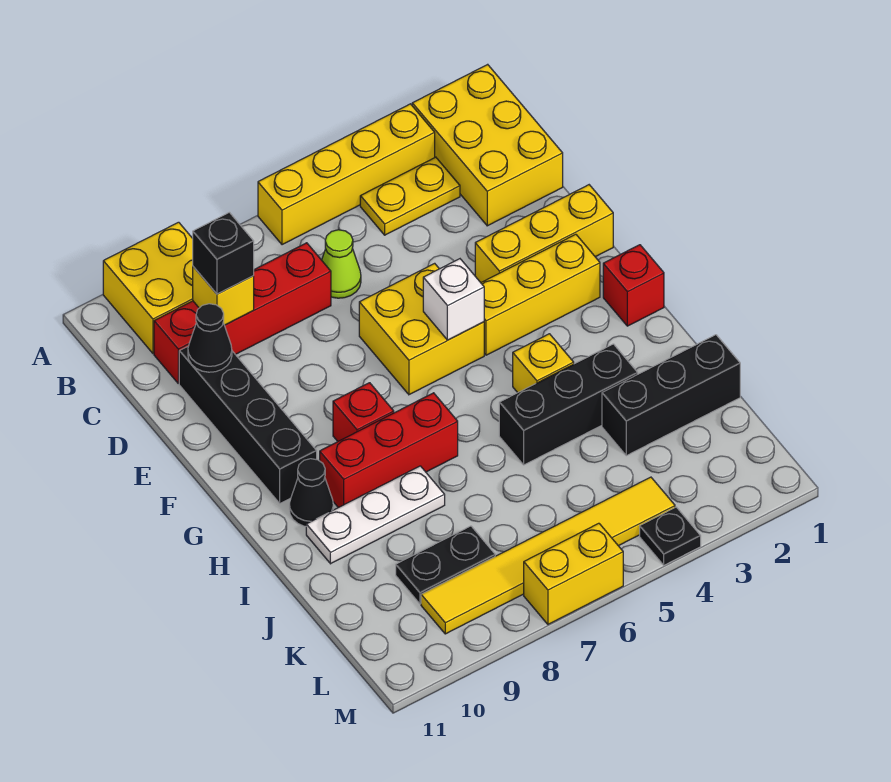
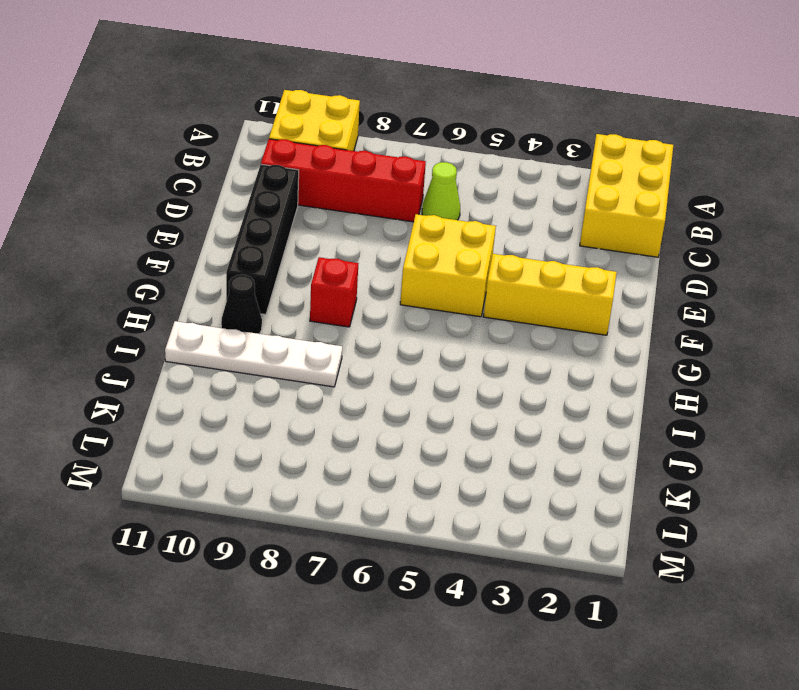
white plate I8:I11 level 1 -> white plate I8:I10 level 1
none -> yellow brick A3:A6 level 1
none -> yellow plate B3:B4 level 1
none -> yellow brick E1:E3 level 1

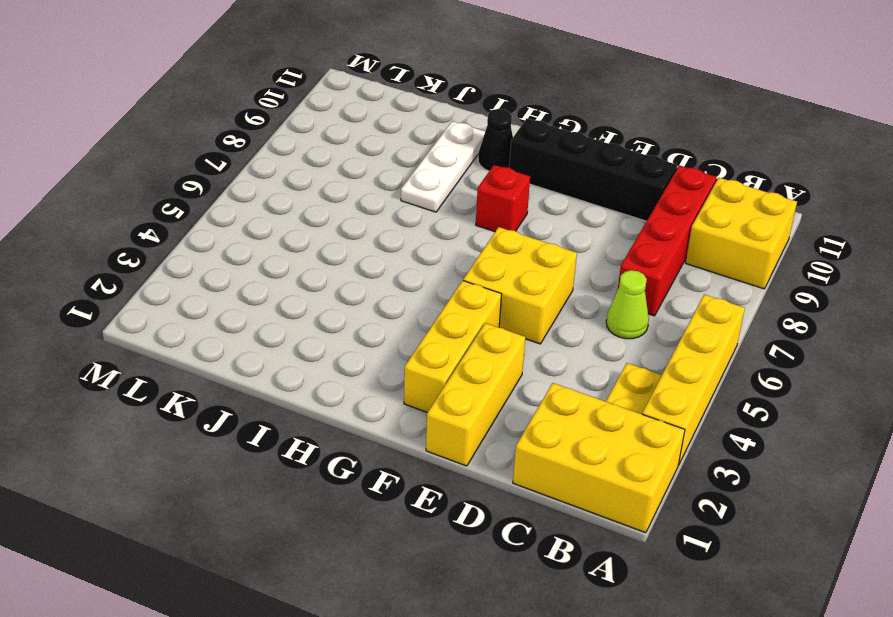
none -> red brick G1 level 1
none -> yellow brick H4 level 1
none -> red brick H7:H9 level 1

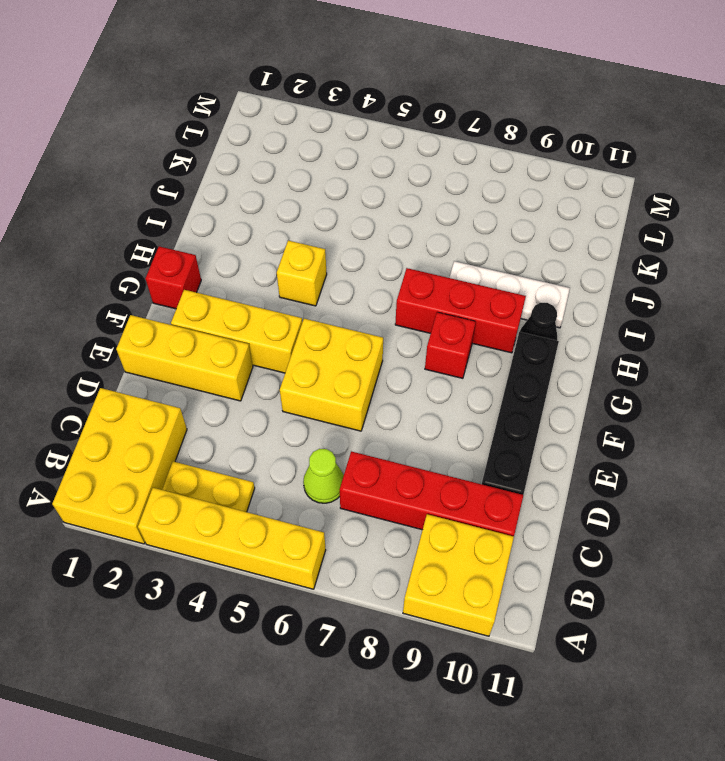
none -> black brick I3:I5 level 1
none -> black brick J1:J3 level 1
none -> black plate K8:K9 level 1

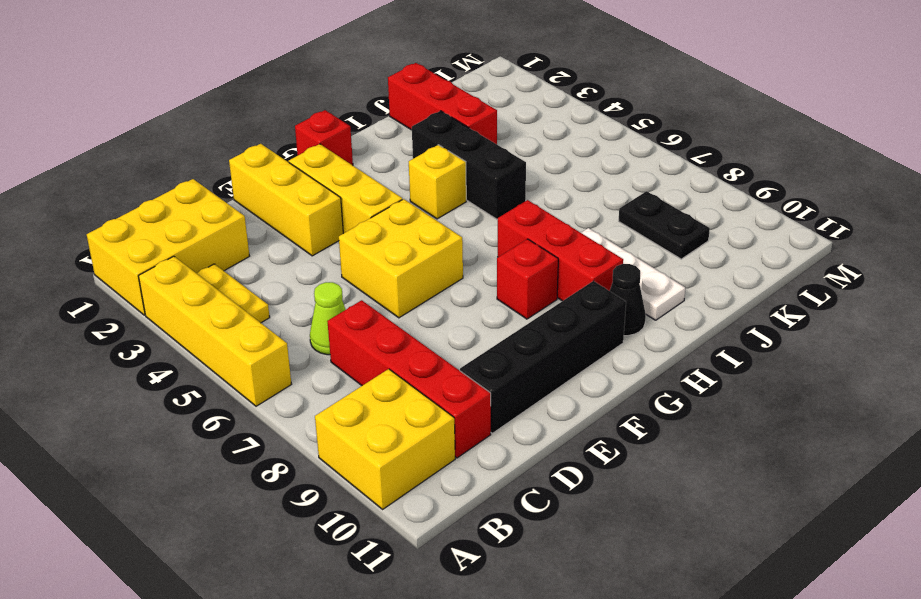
red brick J1:J3 level 1 -> black brick J1:J3 level 1
none -> yellow tile L4:L9 level 1
none -> black plate M4 level 1
none -> yellow brick M6:M7 level 1

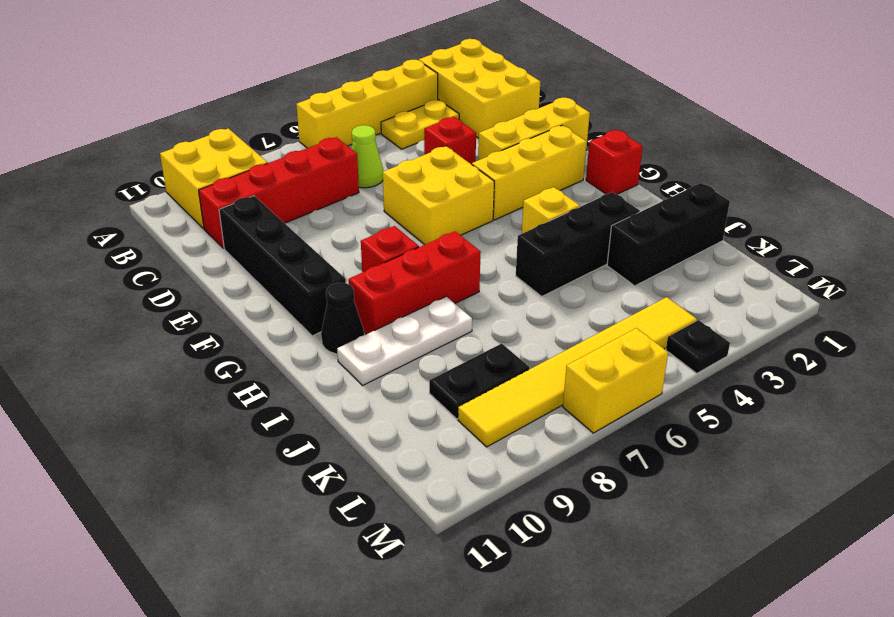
red brick D4 level 1 -> none
none -> yellow brick C9 level 2
none -> black cone D10 level 2
none -> white brick F5 level 2

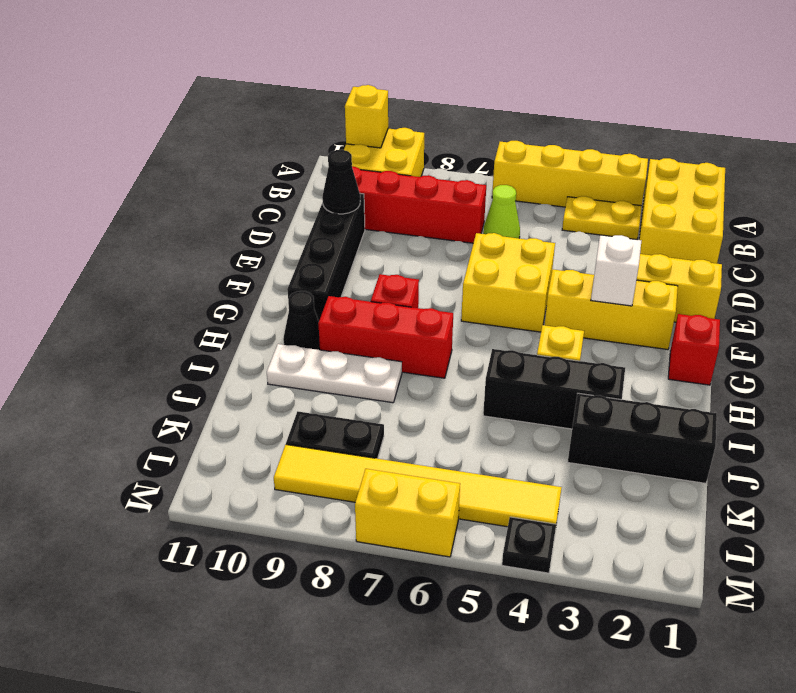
yellow brick A10 level 2 -> yellow brick C9 level 2
white brick F3 level 2 -> white brick F5 level 2
none -> black brick C9 level 3

